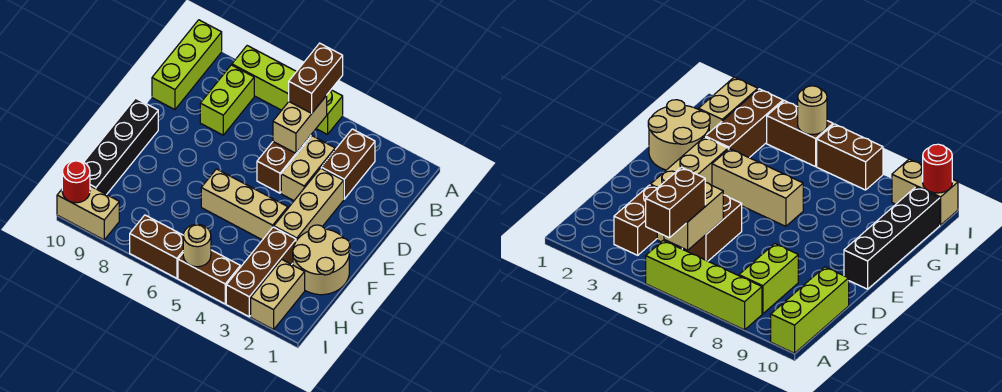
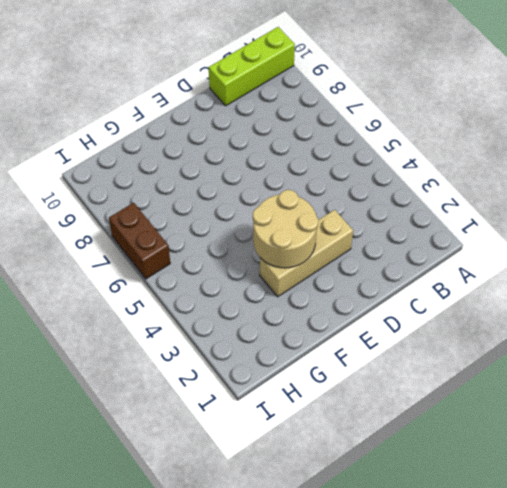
tan round brick E3:F4 level 2 -> tan round brick F1:G2 level 1
none -> lime brick A5:A8 level 1
none -> brown brick B3:C3 level 1
none -> lime brick B8:C8 level 1

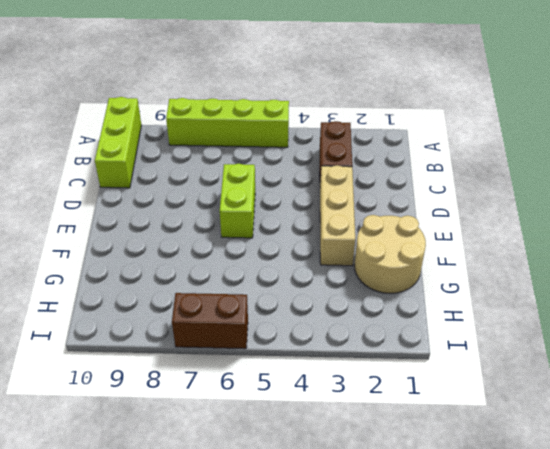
lime brick D6:E6 level 1 -> lime brick B8:C8 level 1
none -> tan brick C4:D4 level 1
none -> brown brick C5:D5 level 1
none -> black brick E10:H10 level 1

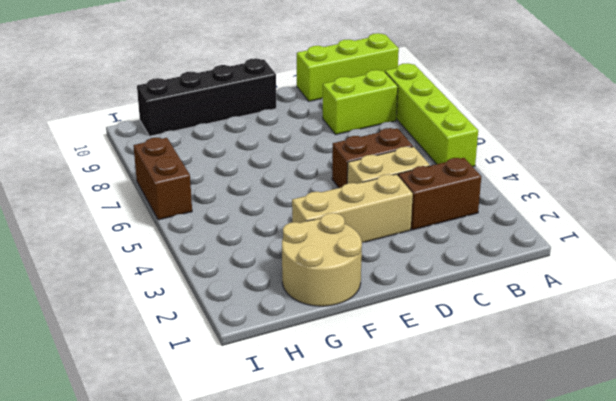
none -> tan brick F4:F6 level 1
none -> brown brick G3:I3 level 1
none -> tan brick H2:I2 level 1

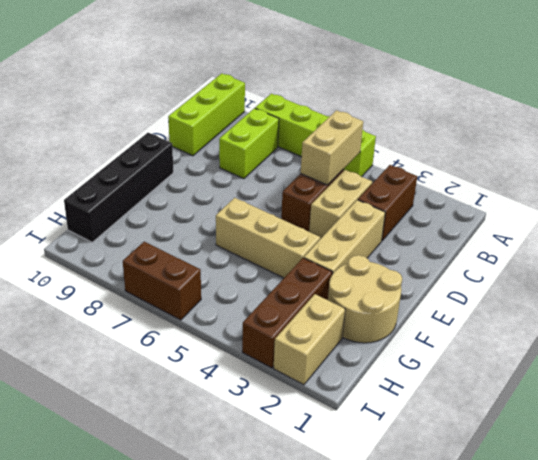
none -> brown brick I4:I5 level 1
none -> tan brick I9:I10 level 1
none -> tan round brick I5 level 2

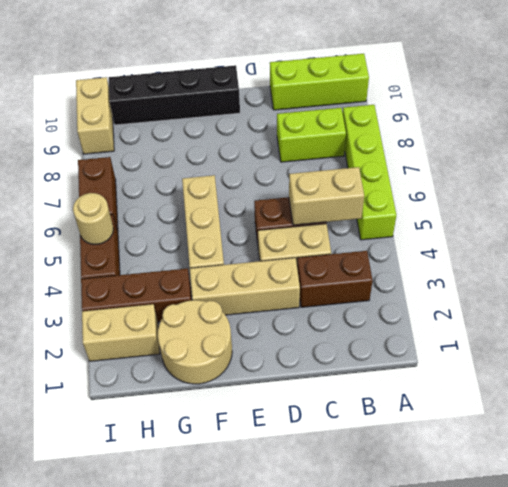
none -> red round brick I10 level 2
none -> brown brick A5:B5 level 3

